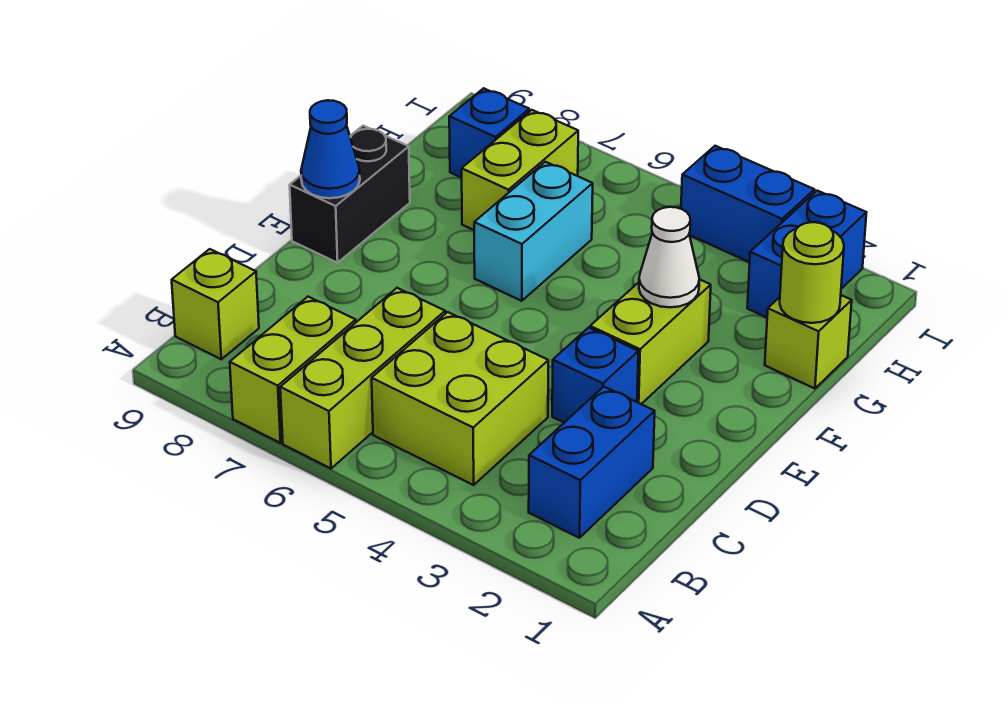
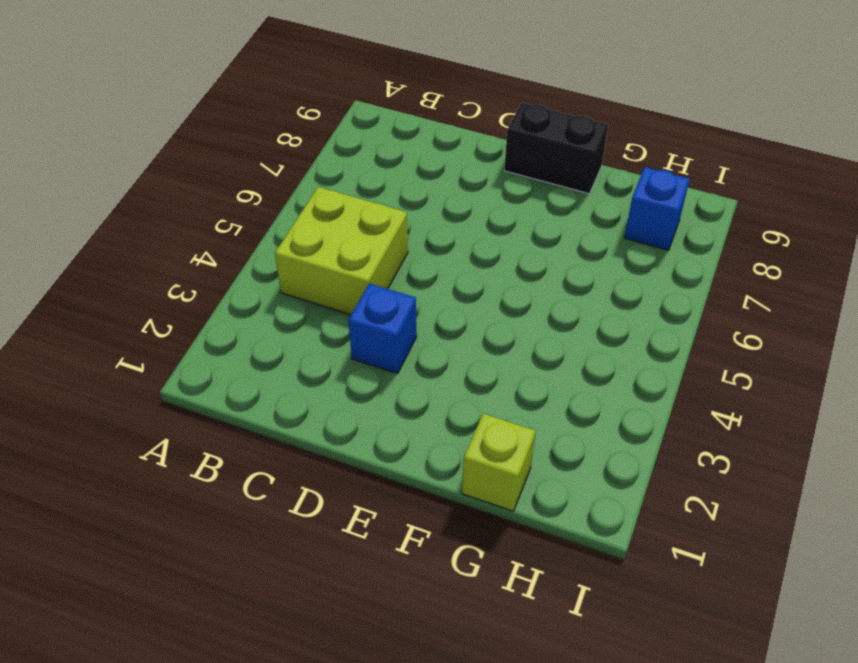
none -> lime brick A6:C6 level 1
none -> lime brick A7:B7 level 1
none -> blue brick B2:C2 level 1

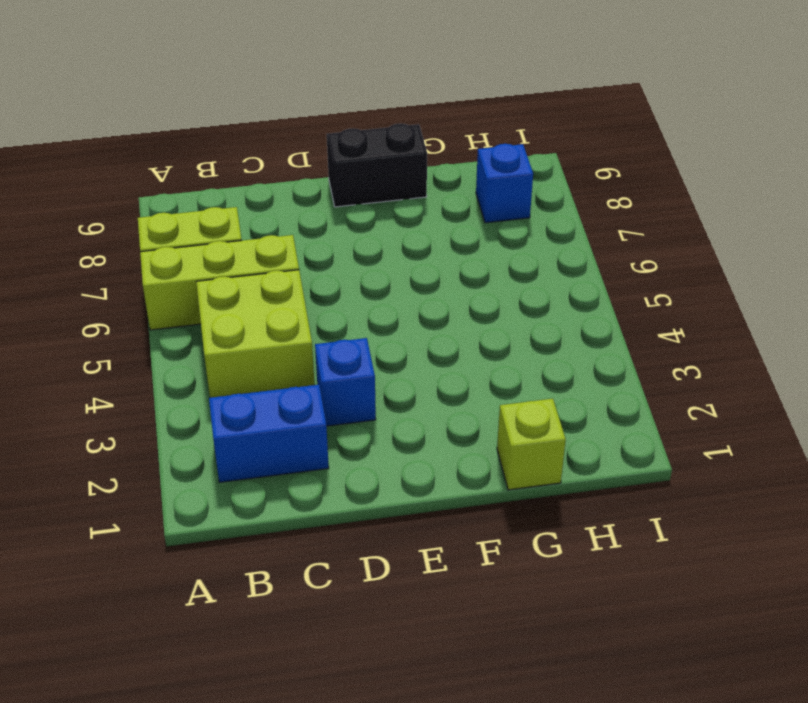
none -> lime brick B9 level 1
none -> lime brick E3:F3 level 1
none -> cyan brick F6:G6 level 1

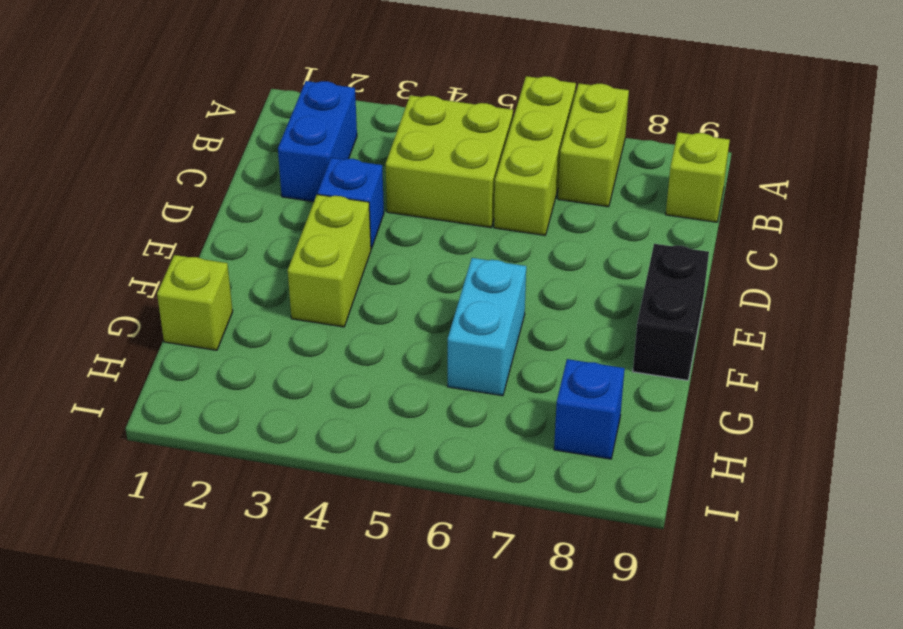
none -> lime brick G7:H7 level 1
none -> blue brick H2:I2 level 1
none -> blue brick I3:I4 level 1

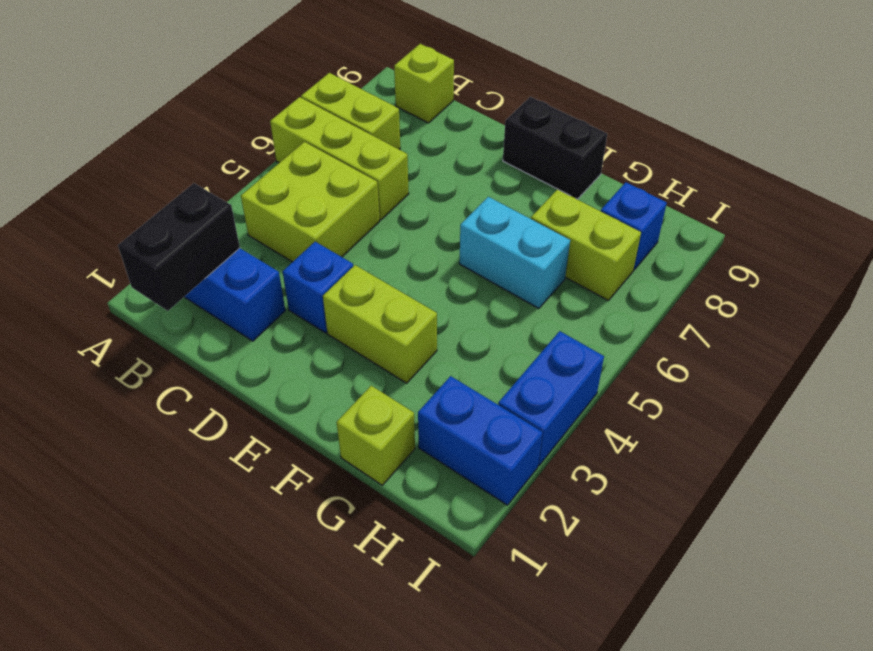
black brick B1:B2 level 2 -> none
none -> blue cone E9 level 2
none -> white cone F3 level 2
none -> lime round brick G1 level 2

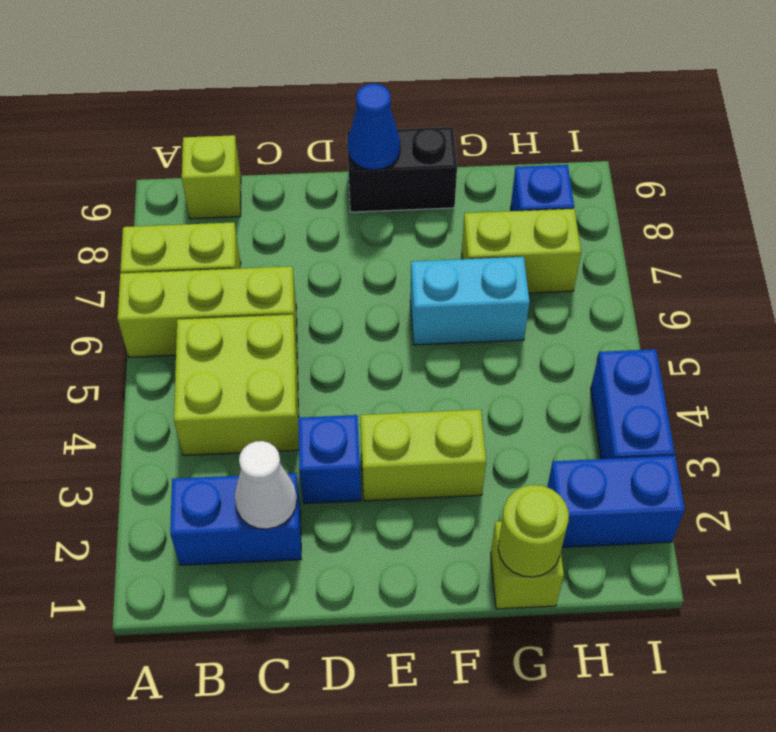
white cone C2 level 2 -> white cone F3 level 2

